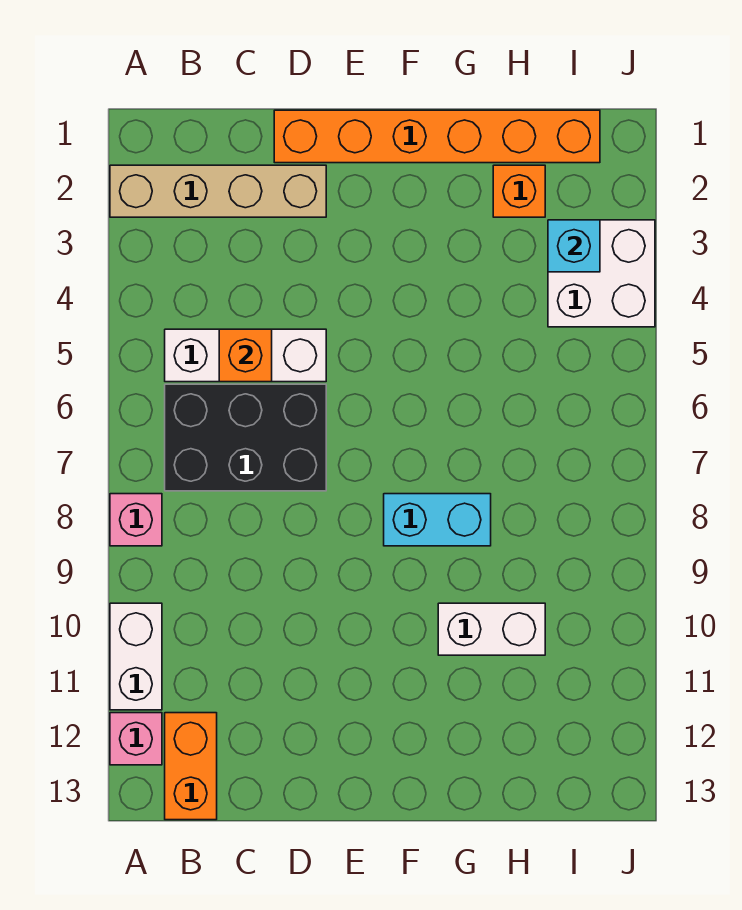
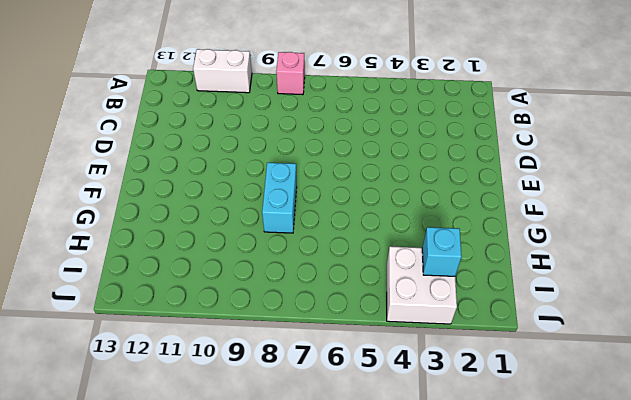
none -> tan brick A2:D2 level 1
none -> pink brick A12 level 1
none -> white brick B5:D5 level 1

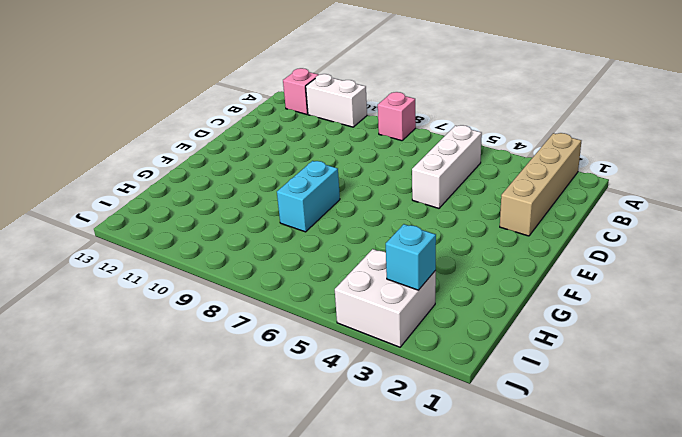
none -> black brick B6:D7 level 1
none -> orange brick B12:B13 level 1
none -> orange brick D1:I1 level 1

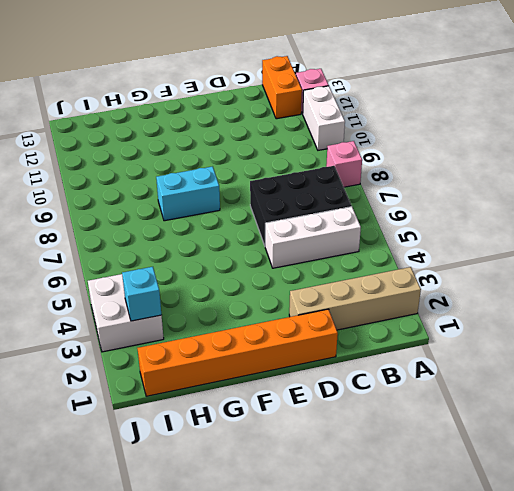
none -> white brick G10:H10 level 1
none -> orange brick H2 level 1
none -> orange brick C5 level 2

